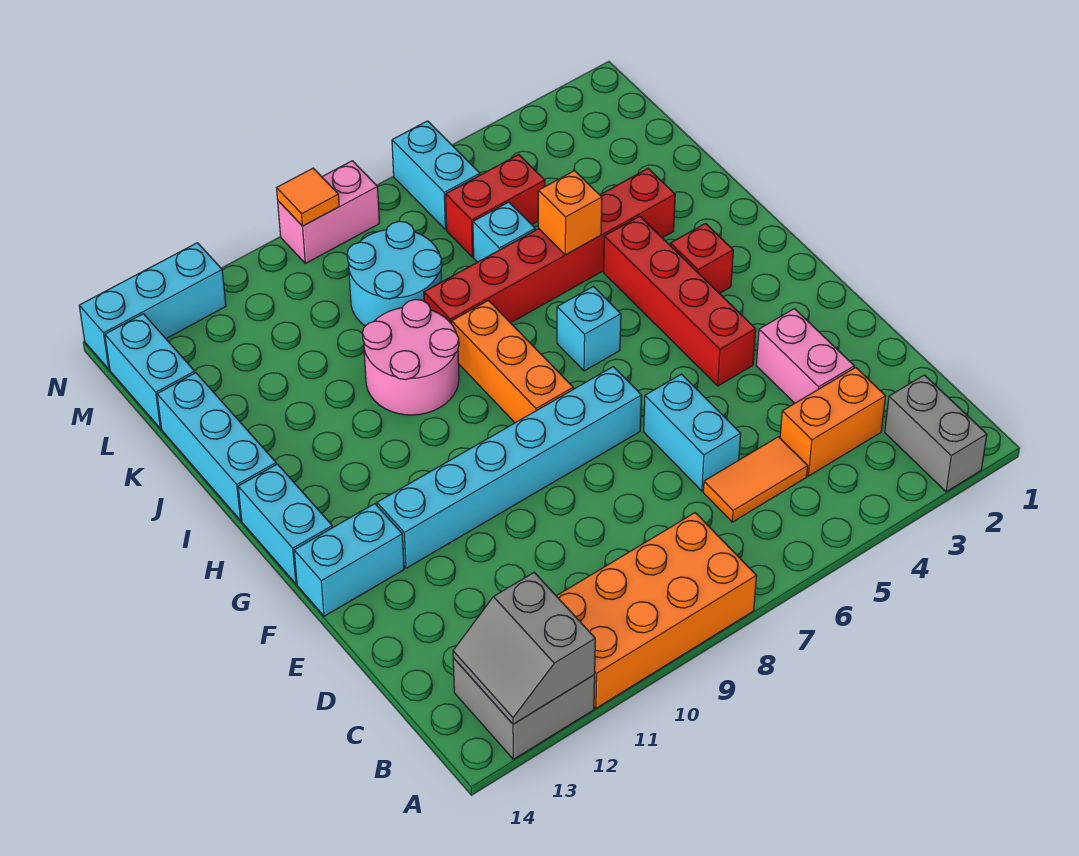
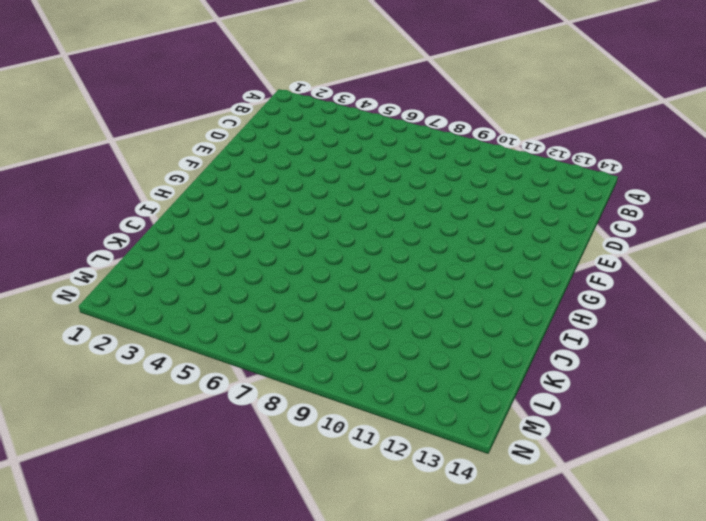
none -> grey brick A2:B2 level 1
none -> orange brick A8:B11 level 1
none -> grey brick A12:B13 level 1

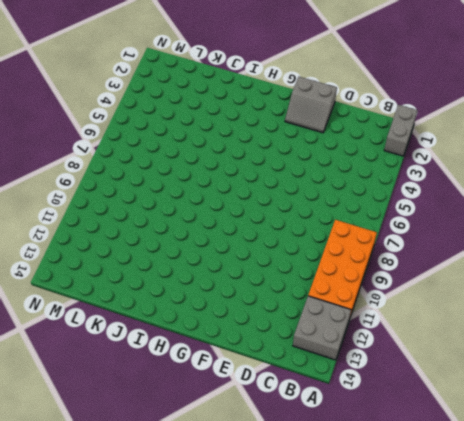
grey brick A1:A2 level 1 -> grey brick A2:B2 level 1
grey slope E1:F2 level 1 top 1 -> grey slope A12:B13 level 2 top 12
none -> orange brick C3:C4 level 1
none -> orange tile C5:C6 level 1
none -> pink brick D3:E3 level 1

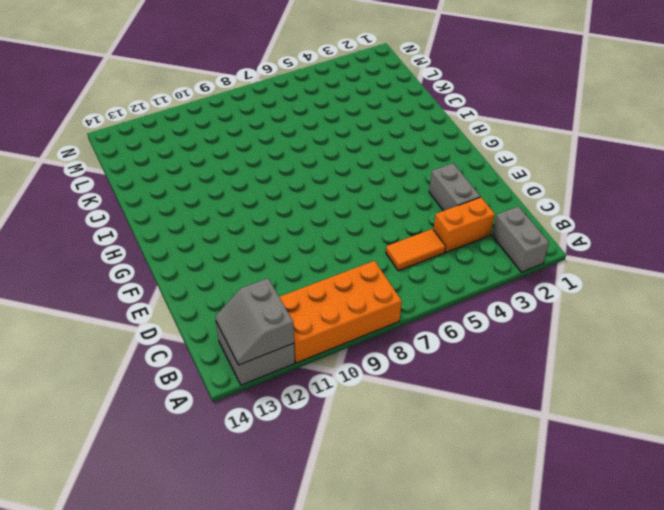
grey brick D3:E3 level 1 -> pink brick D3:E3 level 1
none -> cyan brick D6:E6 level 1
none -> red brick F4:I4 level 1
none -> cyan brick F7:F12 level 1

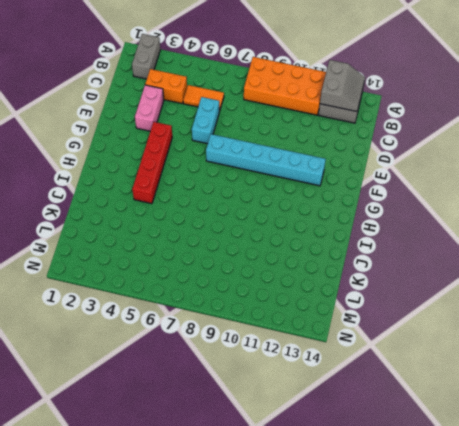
none -> cyan brick F13:F14 level 1
none -> orange brick G8:I8 level 1
none -> cyan brick G14:H14 level 1

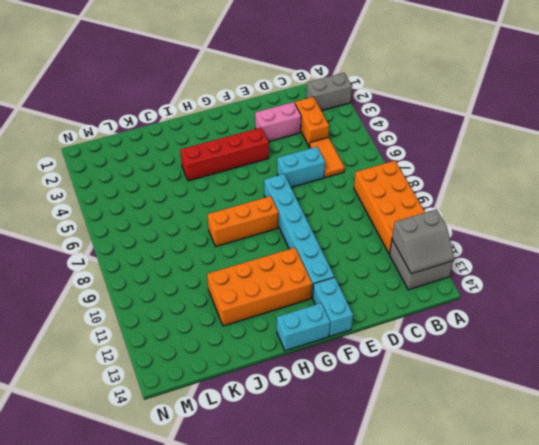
orange brick G11:J12 level 1 -> none
none -> red brick H3 level 1
none -> cyan brick H6 level 1
none -> pink round brick I9:J10 level 1

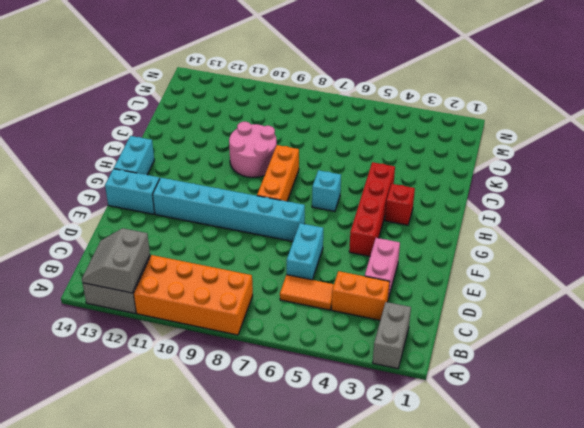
none -> cyan brick I14:K14 level 1
none -> red brick J3:J8 level 1
none -> cyan brick K6 level 1

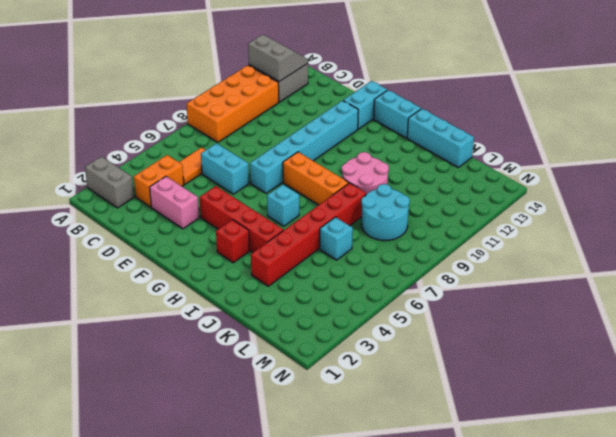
none -> red brick L5:L6 level 1
none -> cyan brick L14:M14 level 1
none -> cyan brick M6:N6 level 1

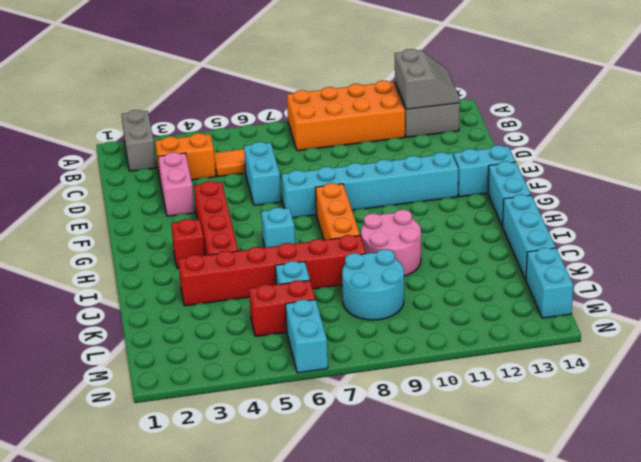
none -> pink brick N8:N9 level 1
none -> cyan brick N12:N14 level 1
none -> orange brick J5 level 2

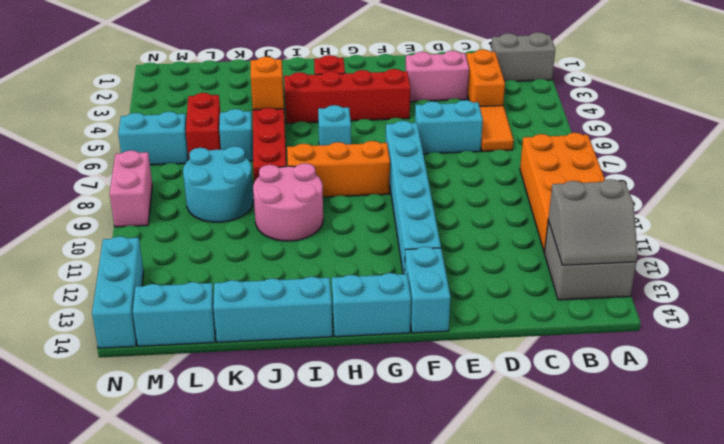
none -> orange tile N9 level 2

